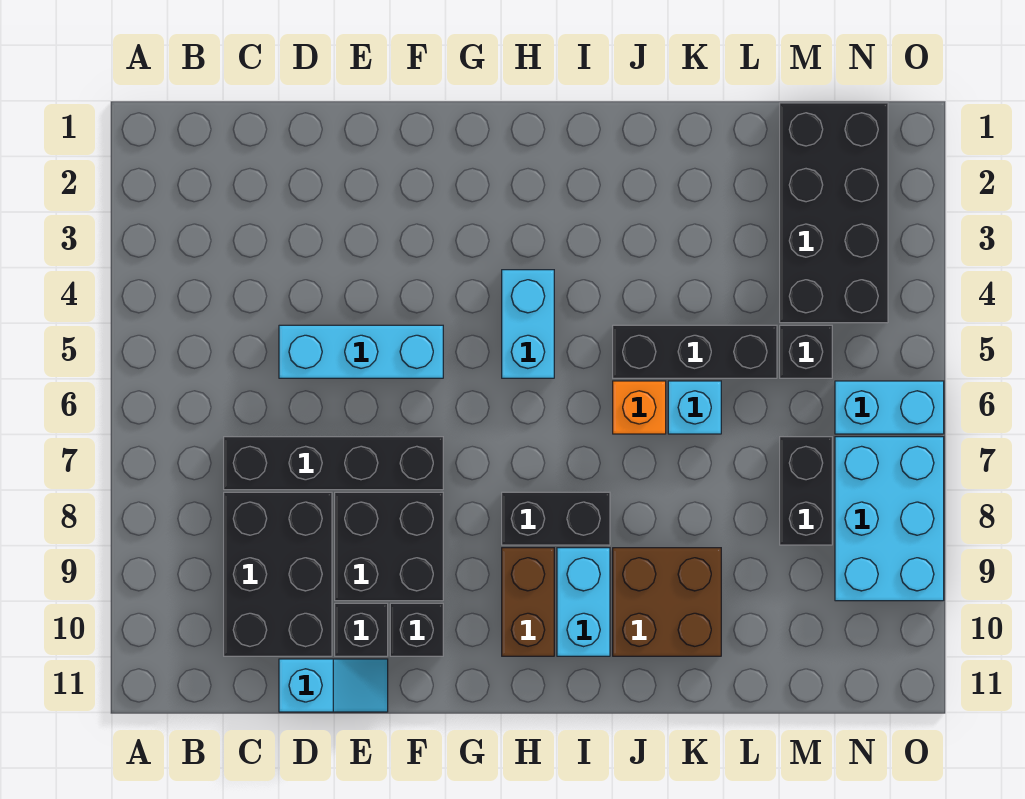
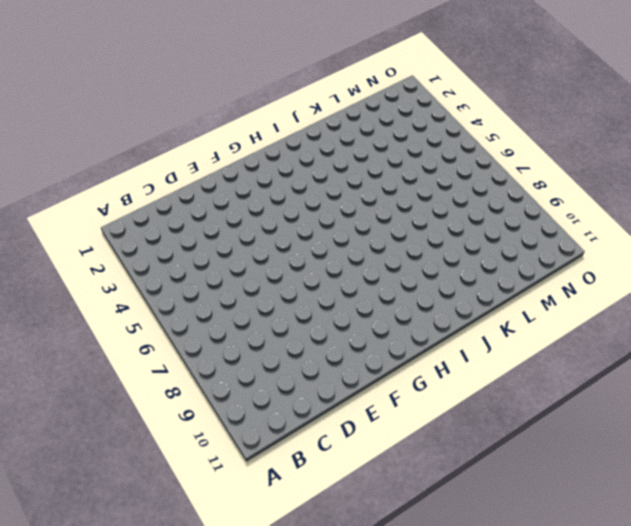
none -> black brick C7:F7 level 1
none -> black brick C8:D10 level 1
none -> cyan brick D5:F5 level 1

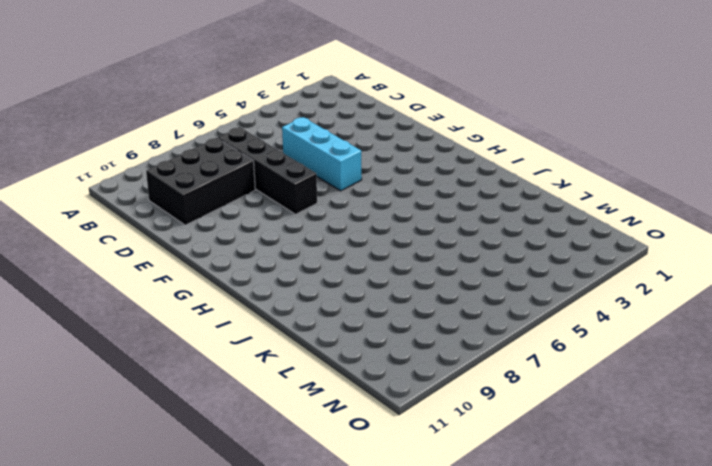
none -> cyan slope D11:E11 level 1 top D
none -> black brick E8:F9 level 1
none -> black brick E10 level 1

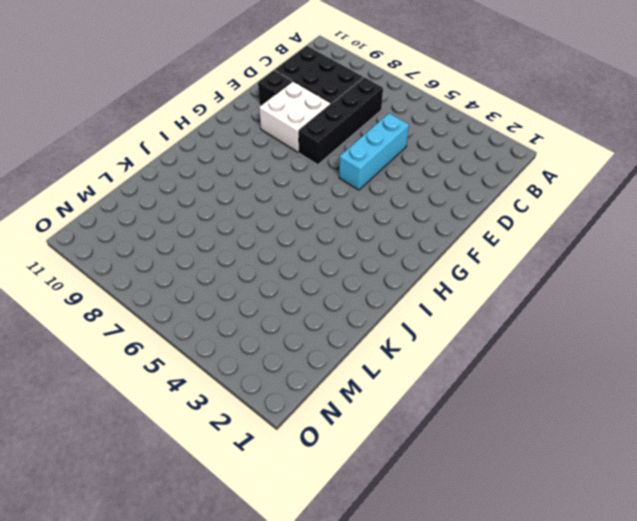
white brick E8:F9 level 1 -> black brick E8:F9 level 1
none -> cyan slope D11:E11 level 1 top D
none -> black brick F10 level 1
none -> cyan brick H4:H5 level 1

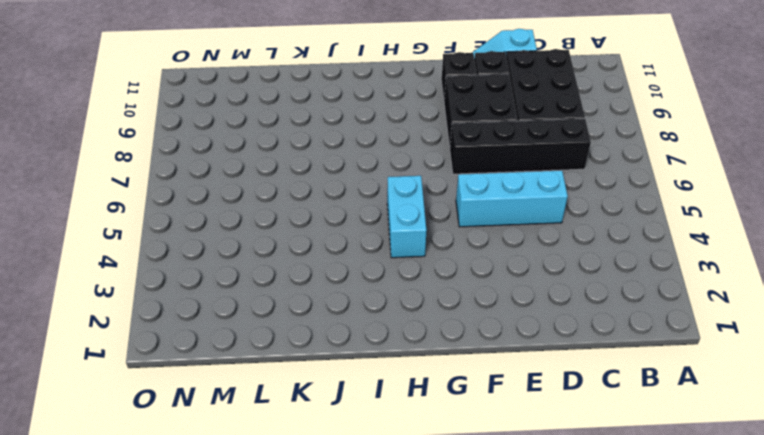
none -> black brick H8:I8 level 1
none -> brown brick H9:H10 level 1
none -> cyan brick I9:I10 level 1

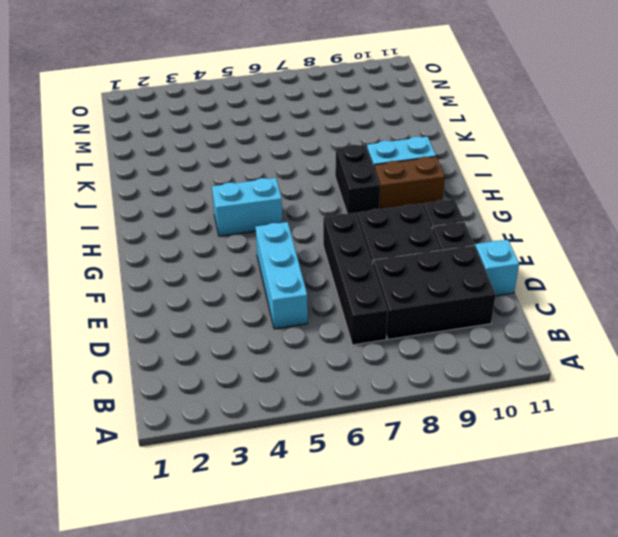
none -> black brick J5:L5 level 1
none -> orange brick J6 level 1
none -> brown brick J9:K10 level 1

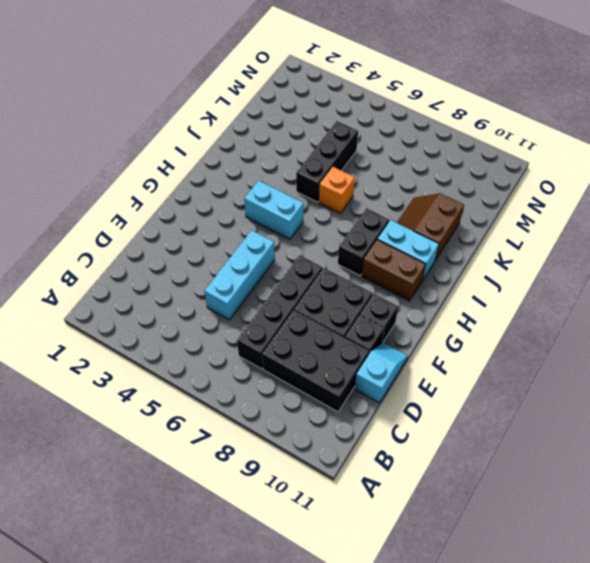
brown slope J9:K10 level 1 top 10 -> brown brick J9:K10 level 1
none -> cyan brick K6 level 1
none -> black brick M1:N4 level 1
none -> black brick M5 level 1

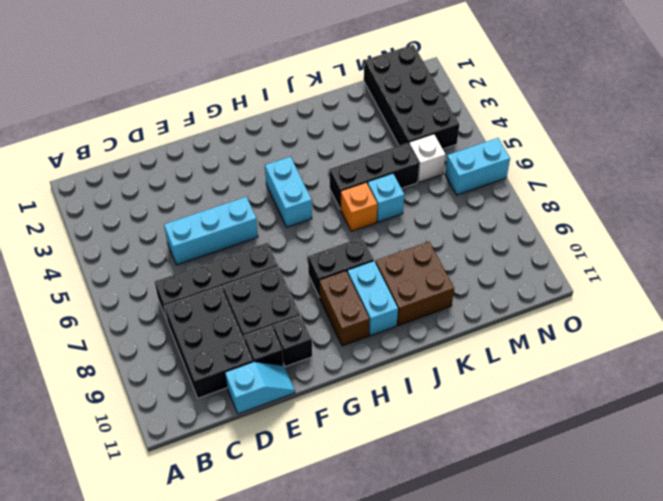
white brick M5 level 1 -> black brick M5 level 1
none -> black brick M7:M8 level 1
none -> cyan brick N7:O9 level 1

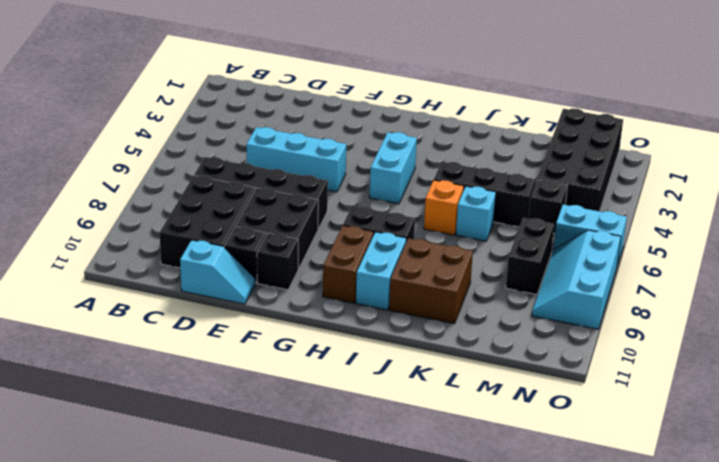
cyan slope N7:O9 level 1 top O -> cyan brick N7:O9 level 1

